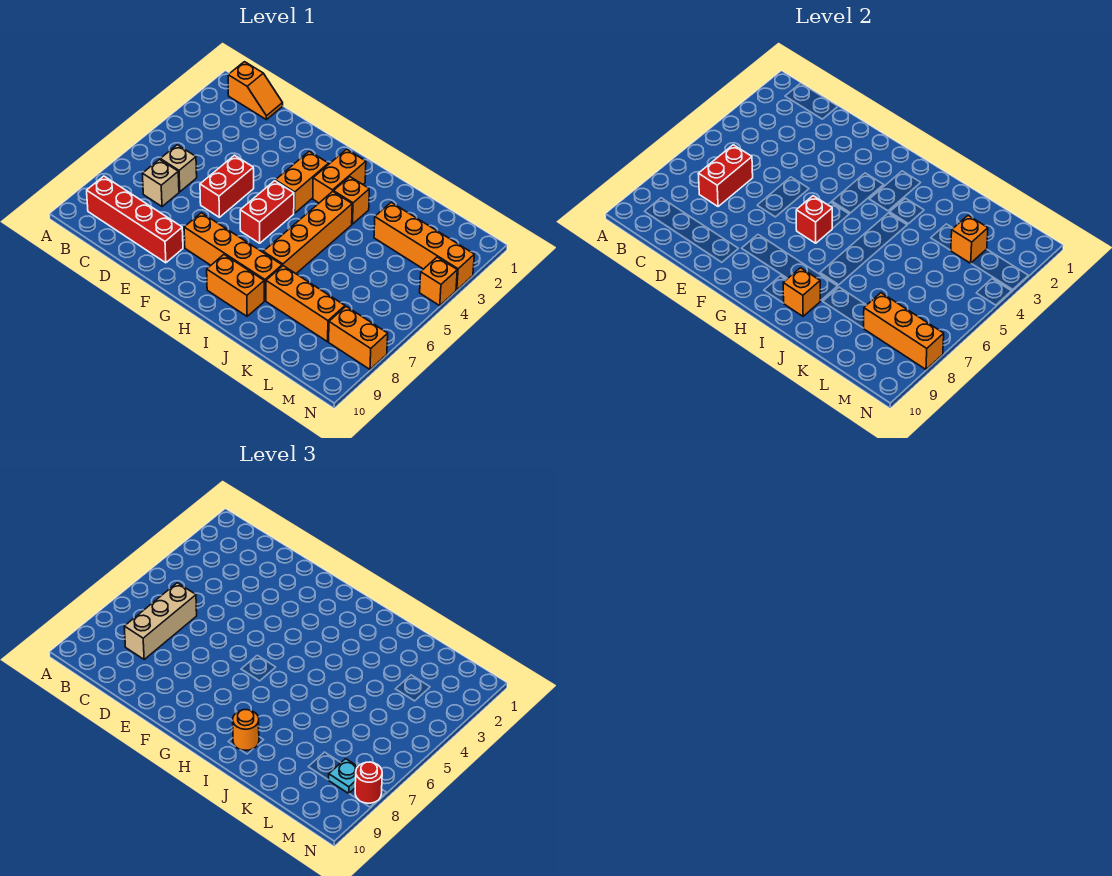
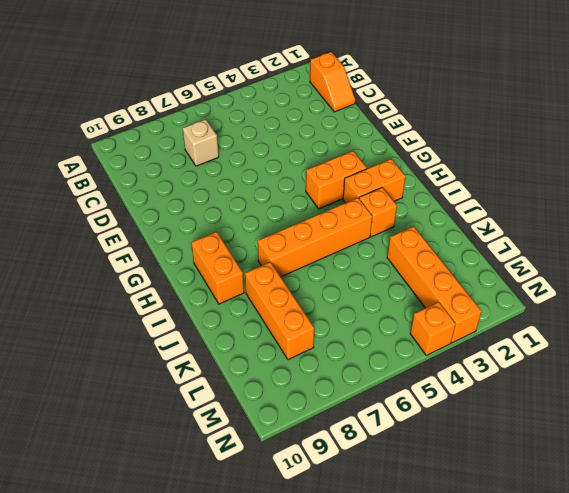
none -> red brick B9:E9 level 1
none -> tan brick C6 level 1
none -> red brick E5:E6 level 1

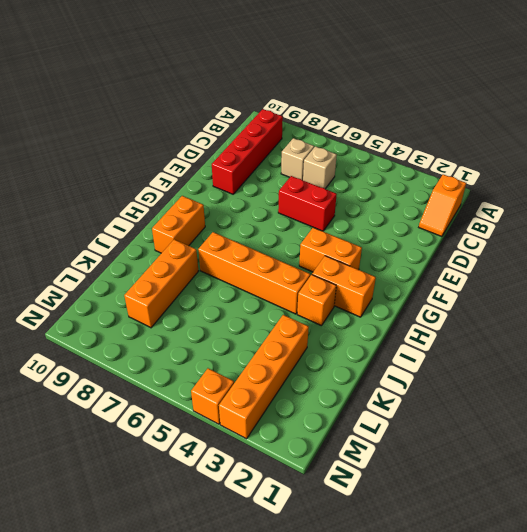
none -> orange brick F8:I8 level 1
none -> red brick G5:G6 level 1
none -> orange brick M8:N8 level 1

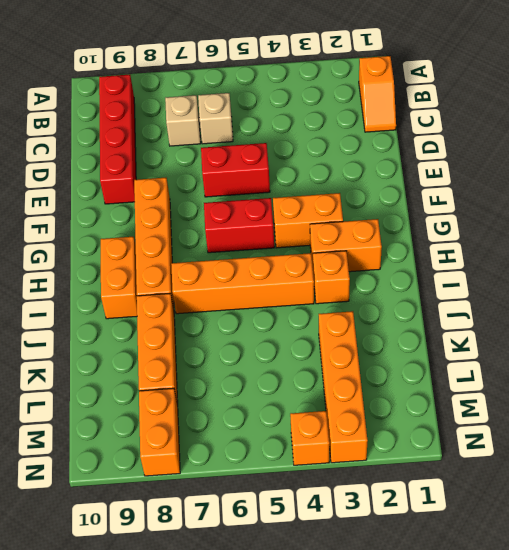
none -> red brick C6:C7 level 2
none -> red brick G6 level 2
none -> orange brick I9 level 2

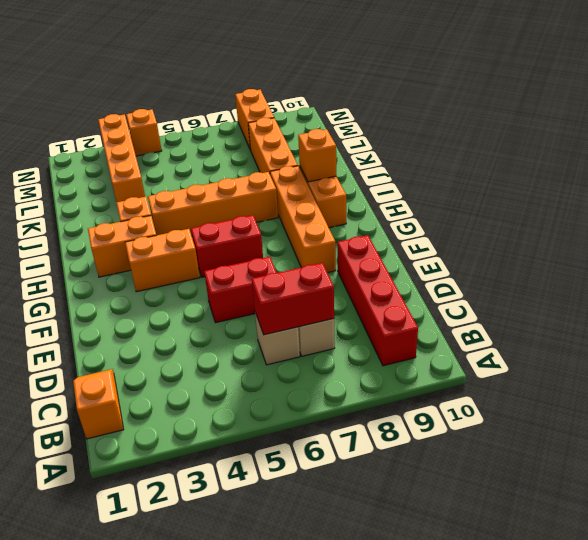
none -> red brick G6 level 2
none -> orange brick L3 level 2
none -> orange brick L8:N8 level 2

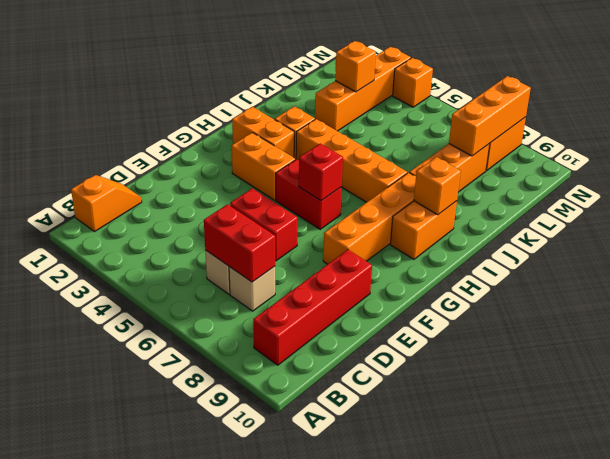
none -> tan brick C6:C8 level 3
none -> orange round brick I9 level 3
none -> cyan plate M8 level 3

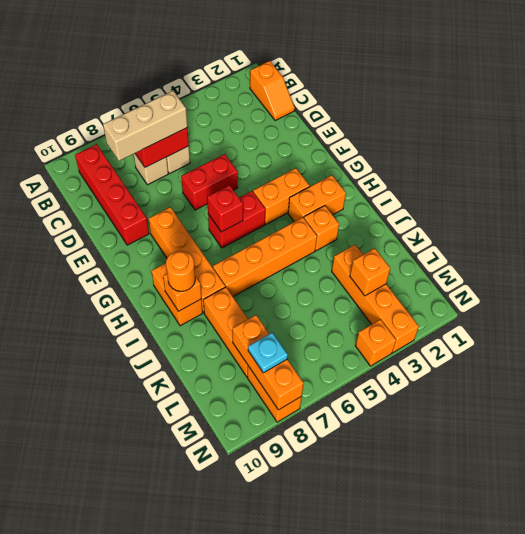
none -> red round brick N8 level 3

